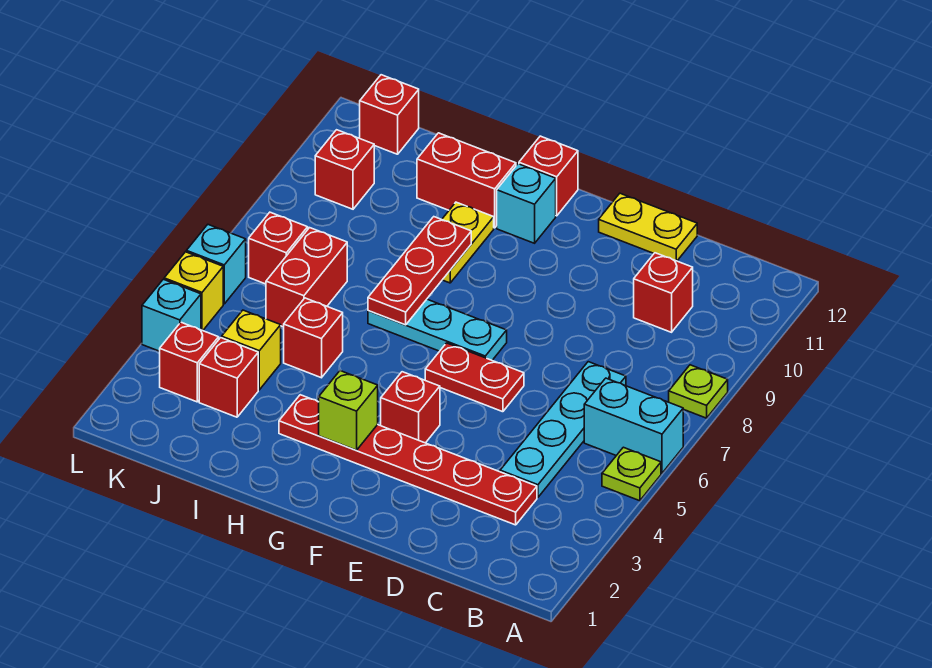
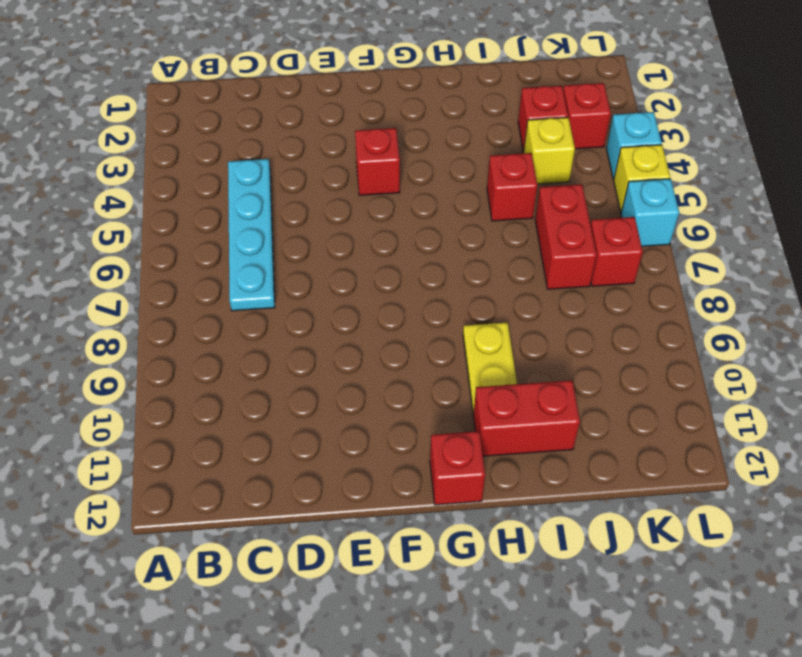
none -> lime plate A5 level 1
none -> cyan brick A6:B6 level 1
none -> lime plate A8 level 1

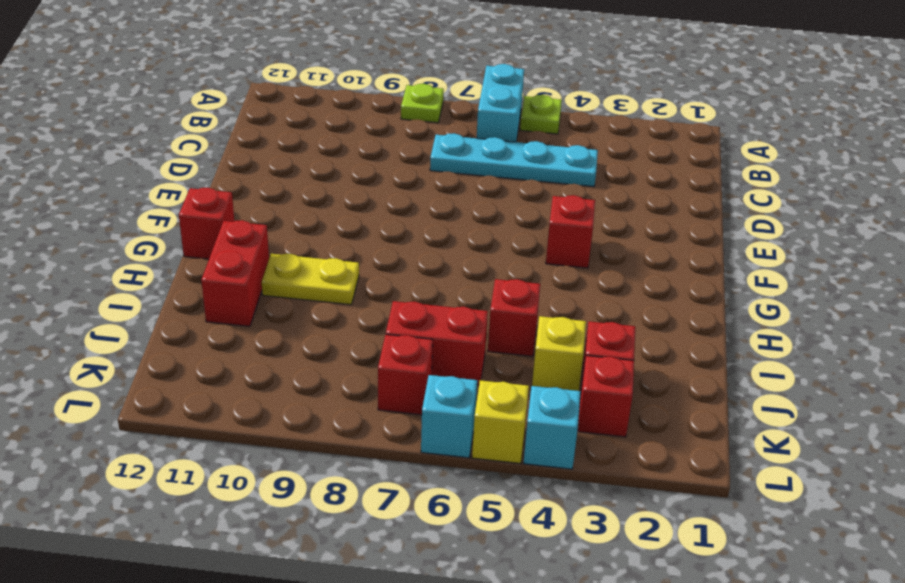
none -> red plate C3:H3 level 1
none -> red brick C10 level 1
none -> yellow plate D12:E12 level 1

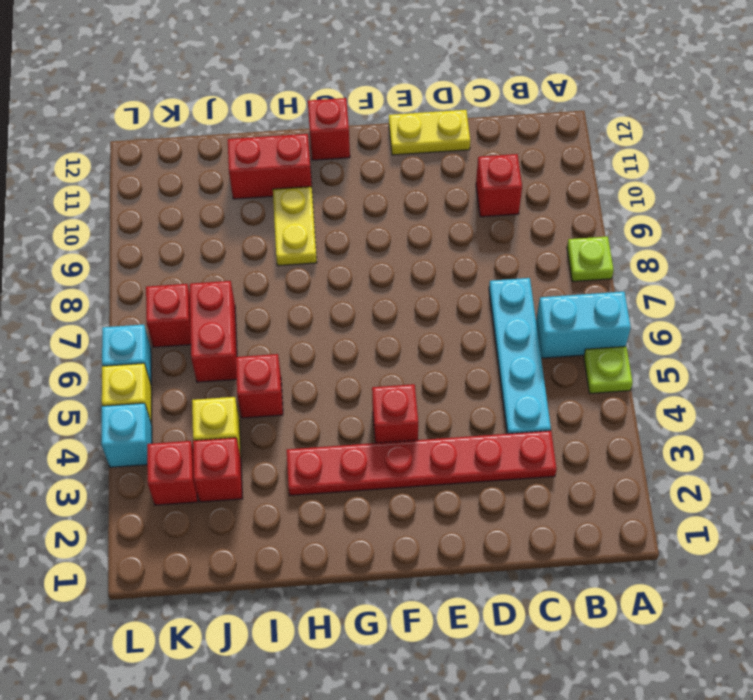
none -> red plate E6:F6 level 1
none -> cyan plate F7:H7 level 1
none -> cyan brick G11 level 1

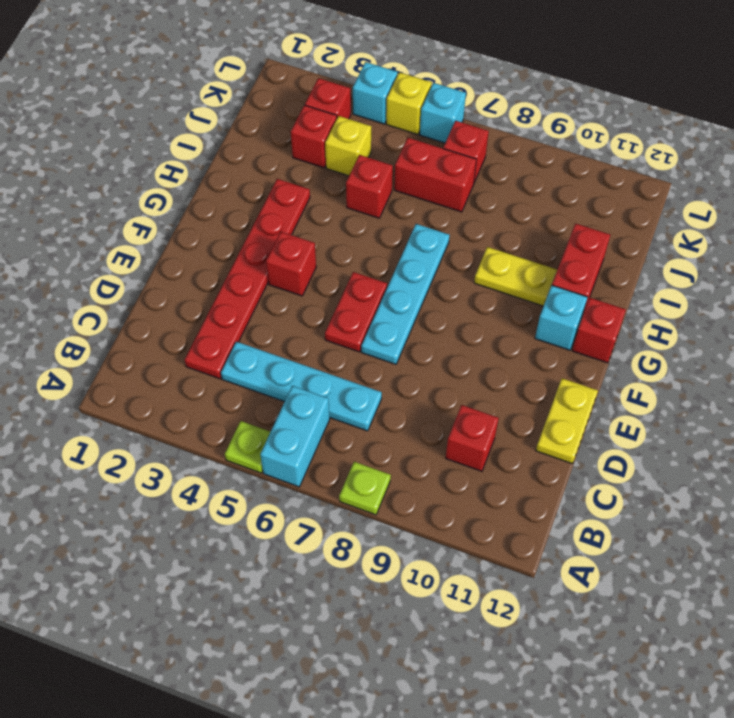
cyan plate E7:H7 level 1 -> cyan plate F7:H7 level 1
none -> red brick K10 level 1
none -> red brick K12 level 1
none -> lime brick G3 level 2

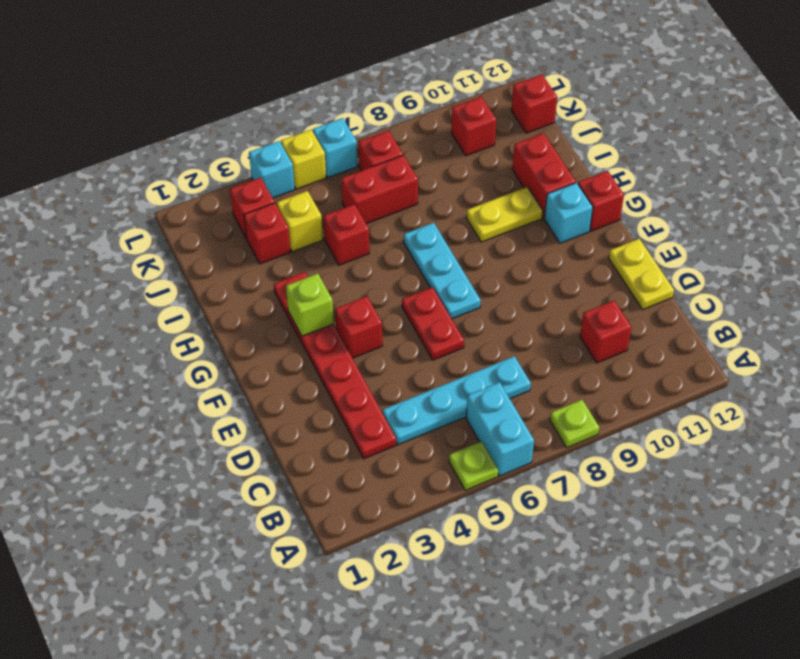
none -> red plate H7:H9 level 2

